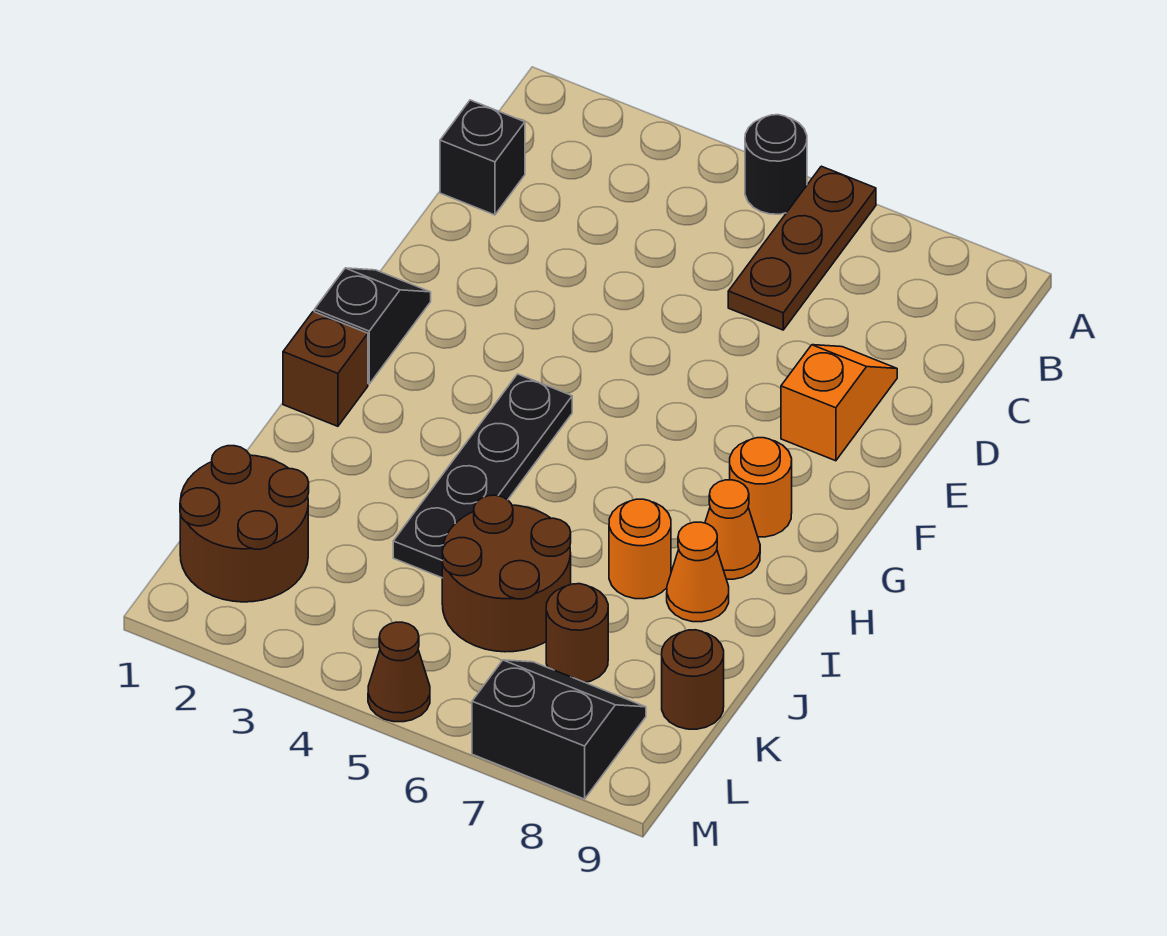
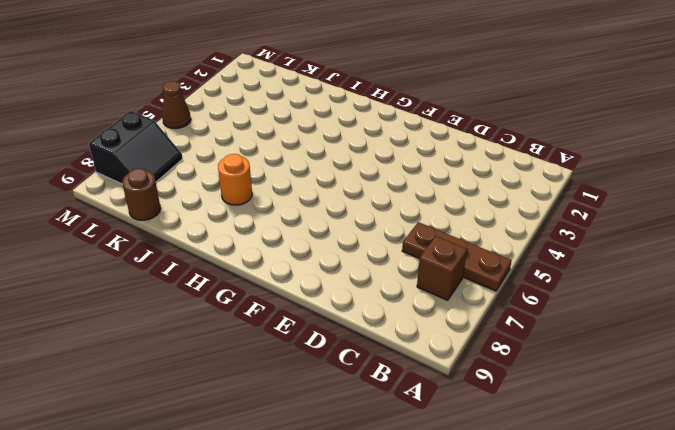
brown brick B7 level 1 -> brown brick H1 level 1
none -> black round brick A5 level 1
none -> black brick C1 level 1
none -> orange slope D8:E8 level 1 top E

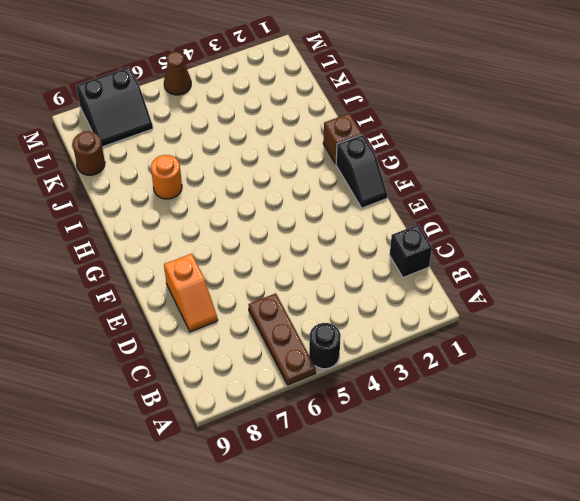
none -> black plate G4:J4 level 1
none -> orange round brick G8 level 1
none -> orange cone H8 level 1

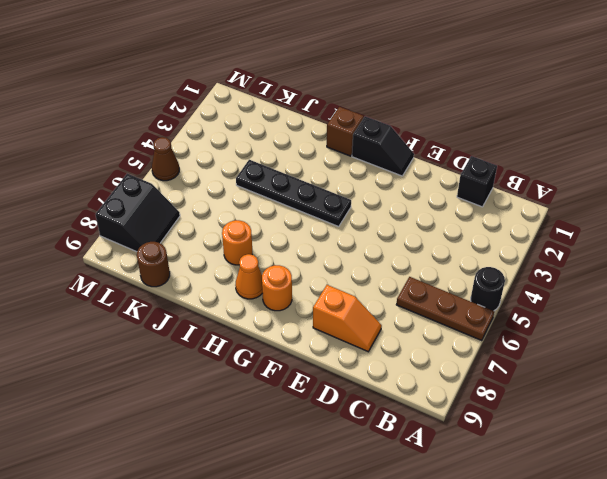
none -> orange cone I8 level 1
none -> brown round brick J5:K6 level 1
none -> brown round brick K1:L2 level 1

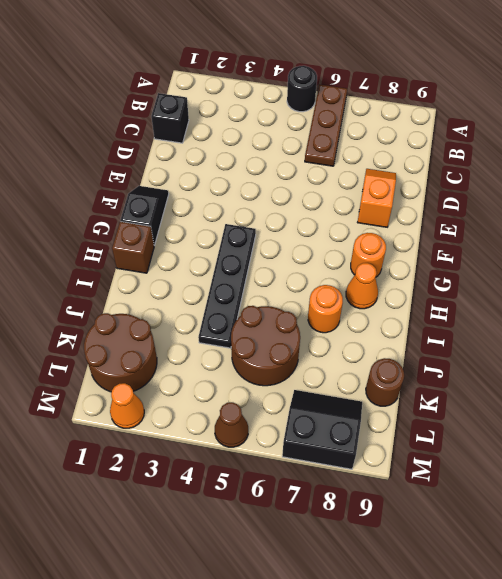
orange cone M2 level 1 -> orange cone I8 level 1
none -> brown round brick K7 level 1

